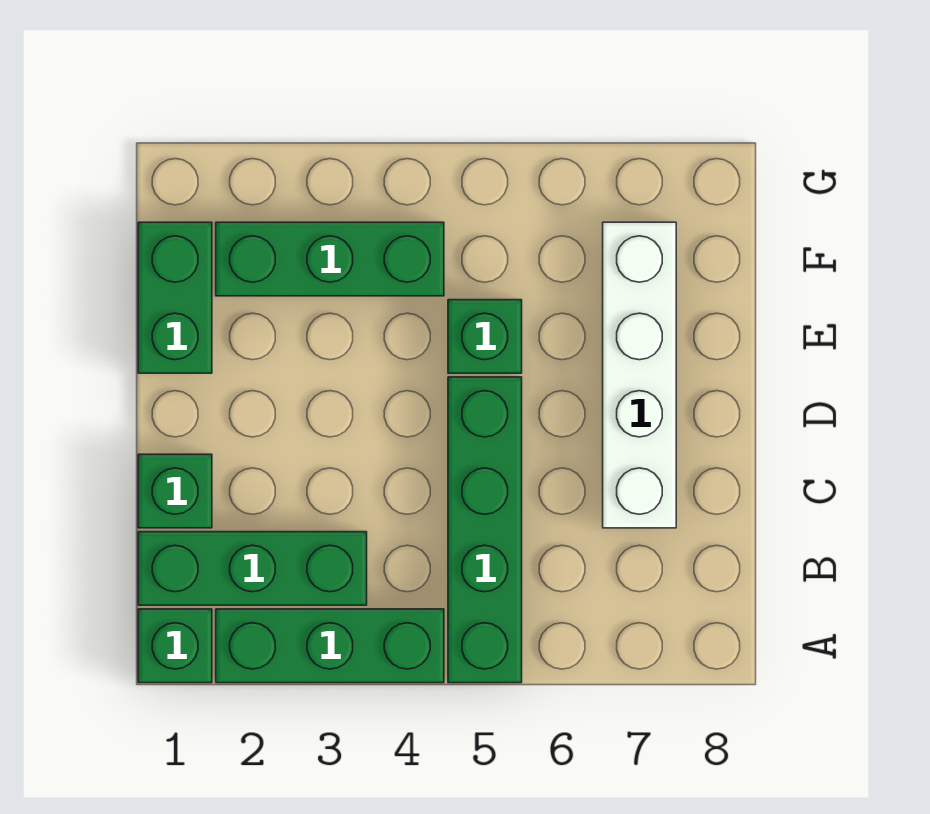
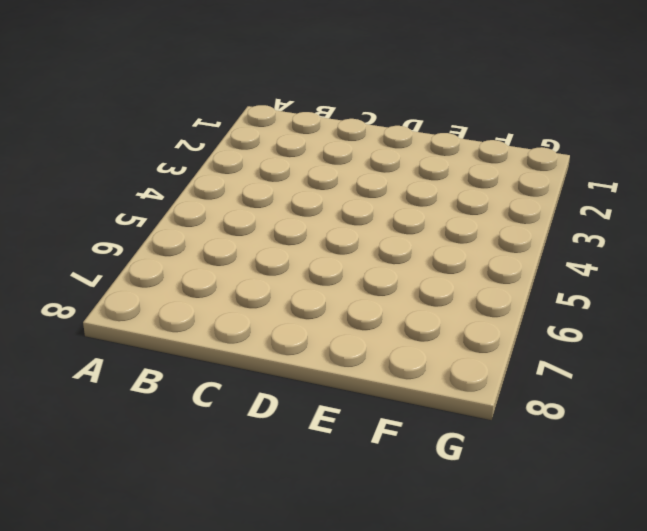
none -> green brick A1 level 1
none -> green brick A2:A4 level 1

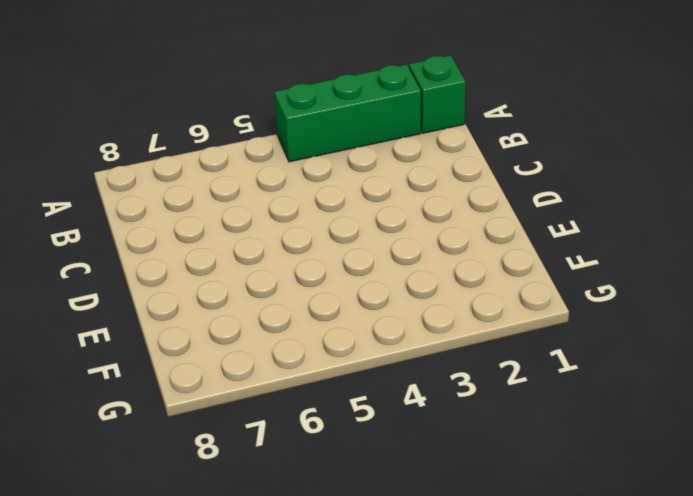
none -> green brick A5:D5 level 1
none -> green brick B1:B3 level 1

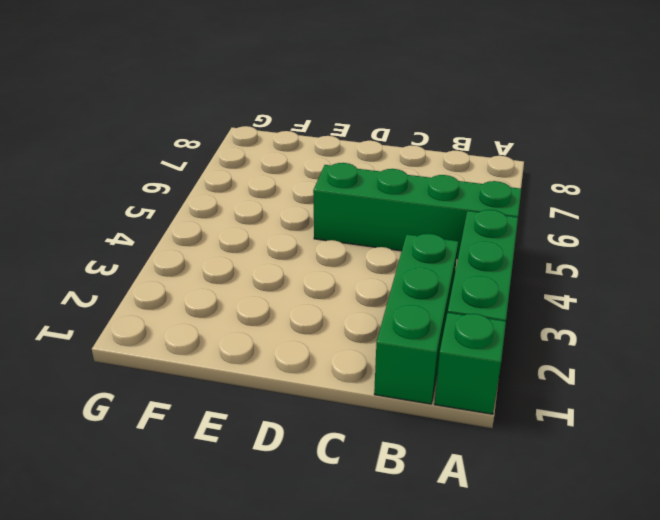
none -> green brick C1 level 1
none -> white brick C7:F7 level 1

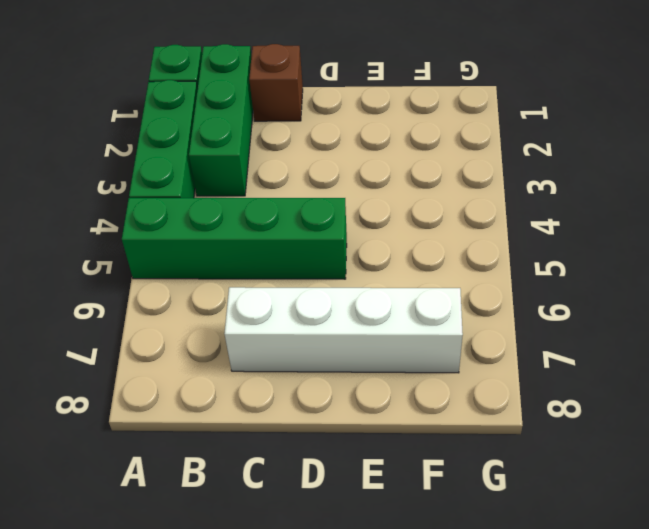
brown brick C1 level 1 -> green brick C1 level 1
none -> green brick E1:F1 level 1
none -> green brick E5 level 1

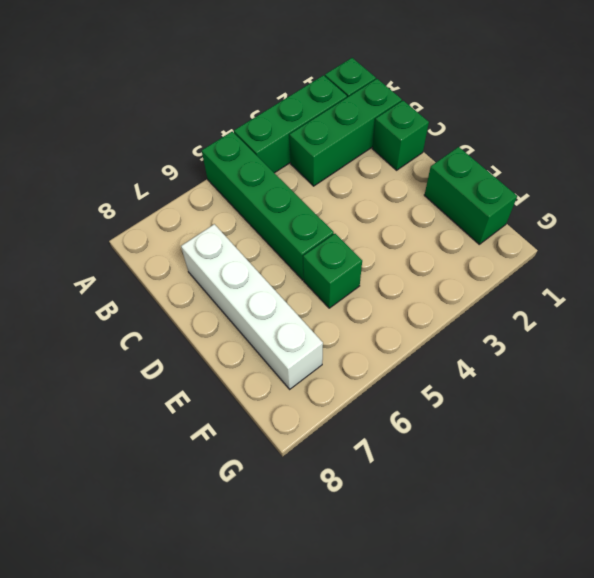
none -> green brick F2:F4 level 1

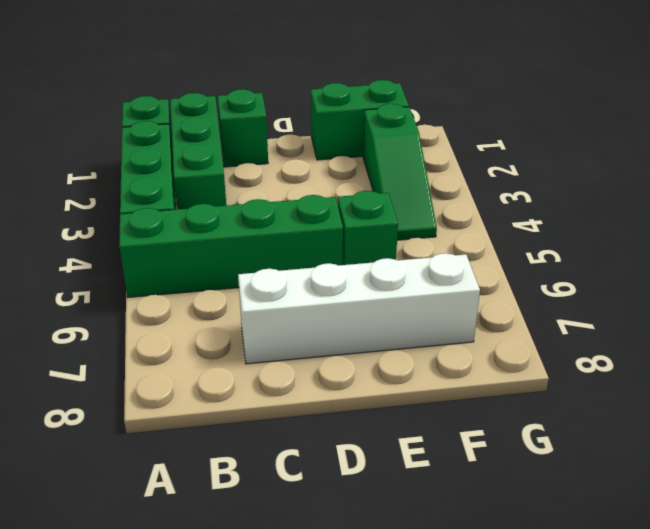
green slope F2:F4 level 1 top 2 -> green brick F2:F4 level 1

